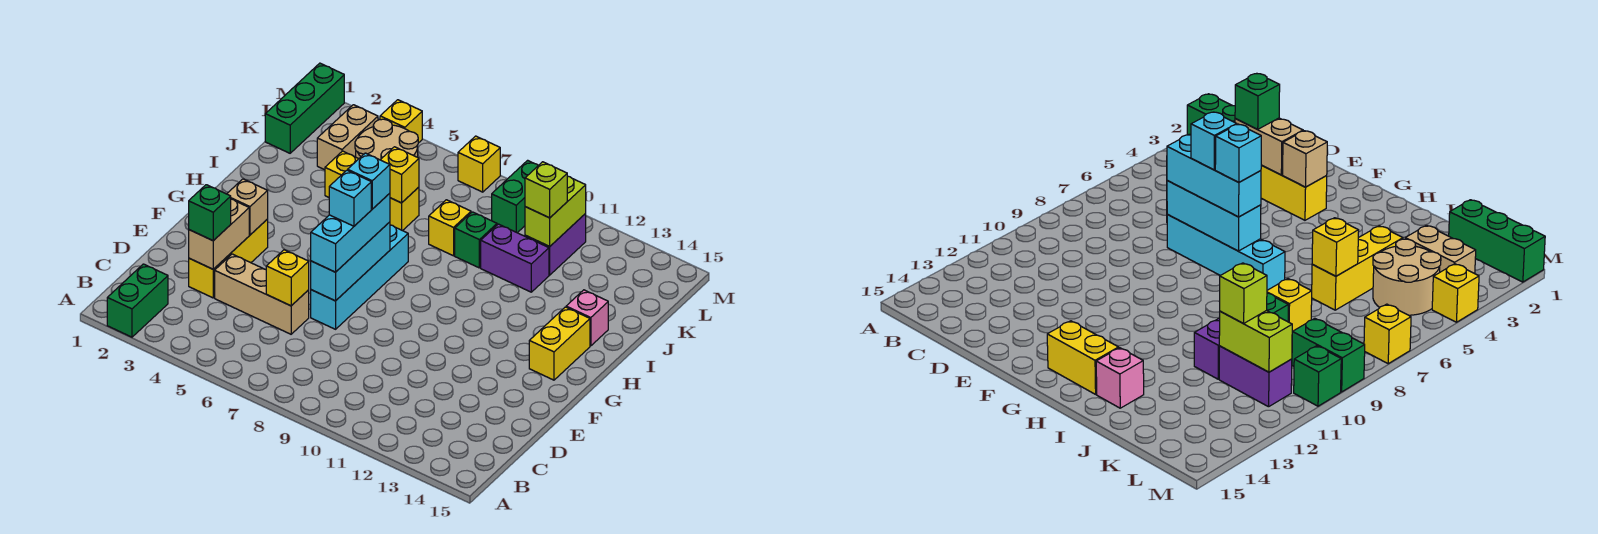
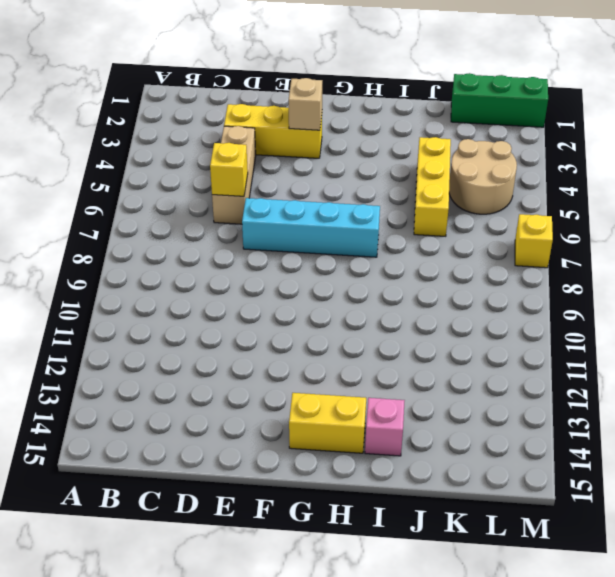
none -> green brick A2:B2 level 1
none -> yellow brick J8 level 1
none -> green brick J9 level 1

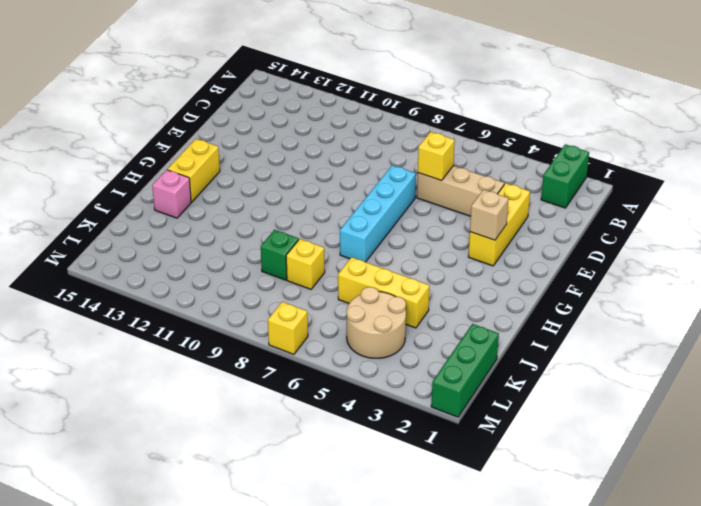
none -> purple brick J10:J11 level 1
none -> tan brick K3:L3 level 1
none -> purple brick K11:L11 level 1

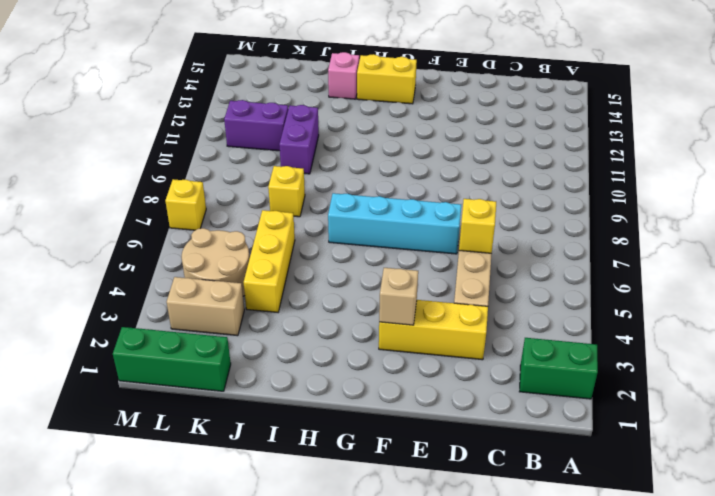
none -> green brick J9 level 1
none -> green brick L9:M9 level 1
none -> yellow brick M4 level 1

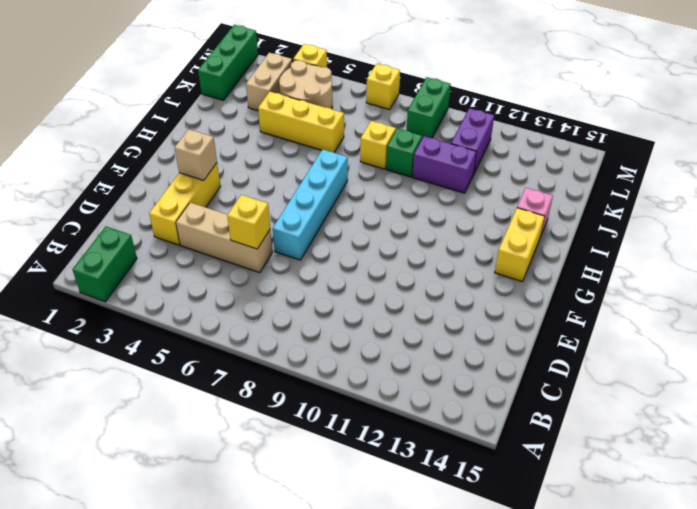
none -> green brick M10 level 1
none -> tan brick D3:E3 level 2
none -> cyan brick E7:G7 level 2

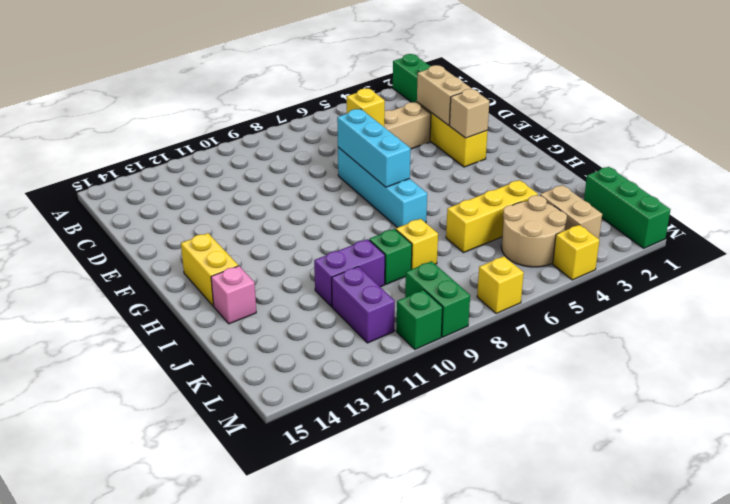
none -> yellow brick J6 level 2
none -> lime brick K11:L11 level 2
none -> green brick D3 level 3

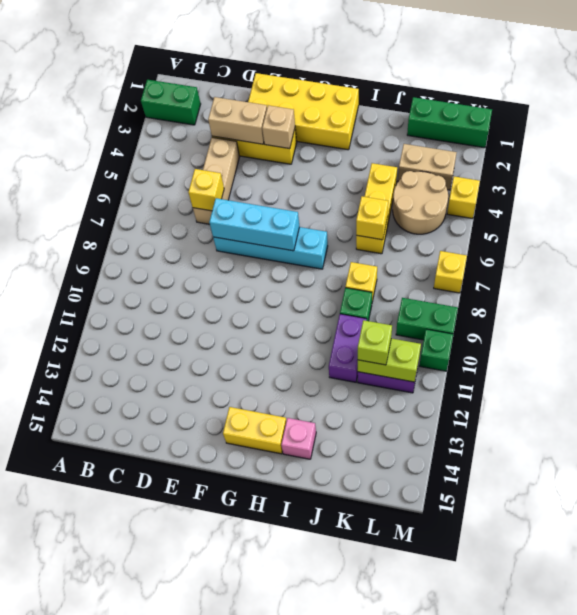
yellow brick E1:H2 level 1 -> none
none -> green brick D3 level 3
none -> cyan brick E7:G7 level 3
none -> cyan brick F7 level 4

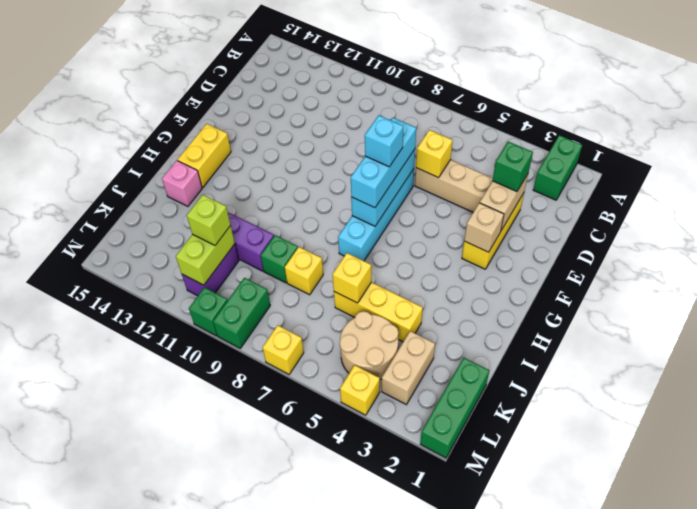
none -> cyan brick G7 level 4

